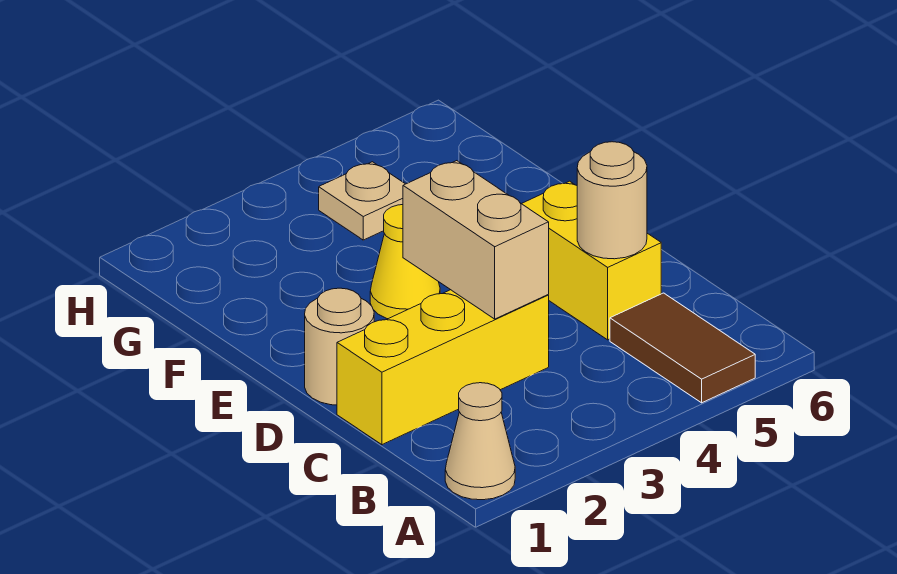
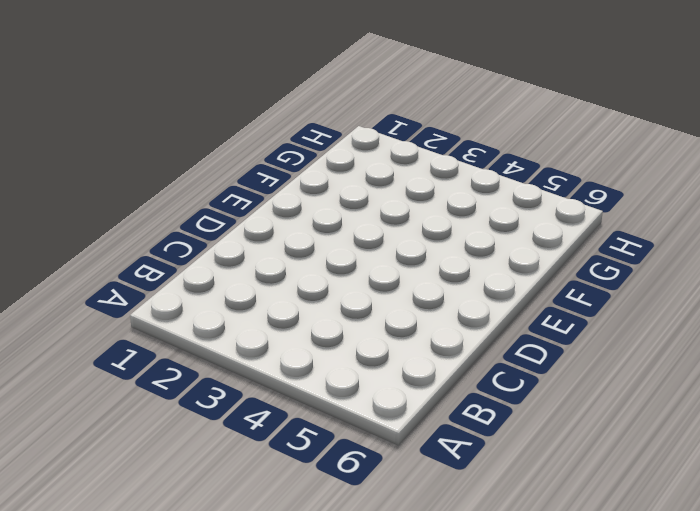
none -> tan cone A1 level 1
none -> brown tile A5:B5 level 1

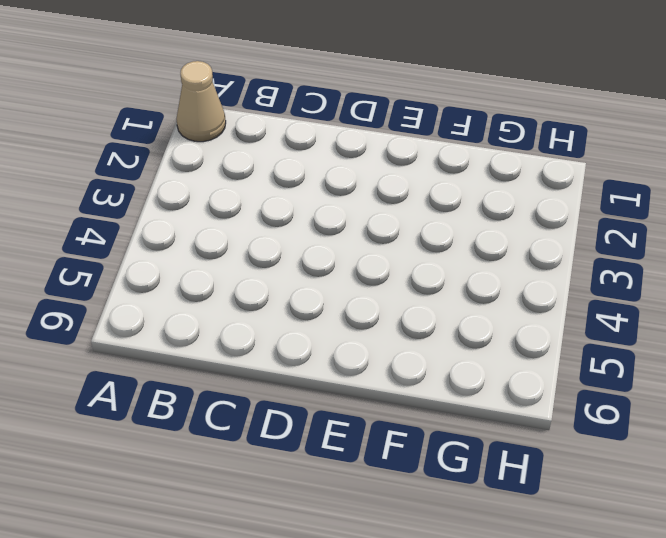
none -> brown tile A5:B5 level 1
none -> yellow brick C1:C3 level 1

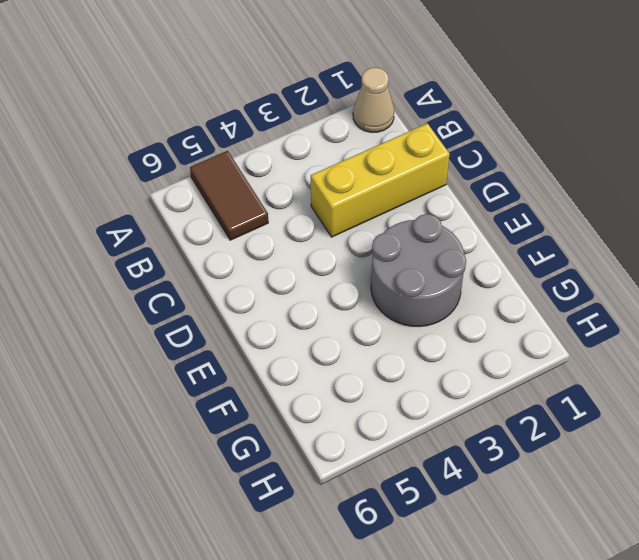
grey round brick E2:F3 level 1 -> yellow cone E3 level 1
none -> yellow brick C5:D5 level 1
none -> tan round brick D1 level 1

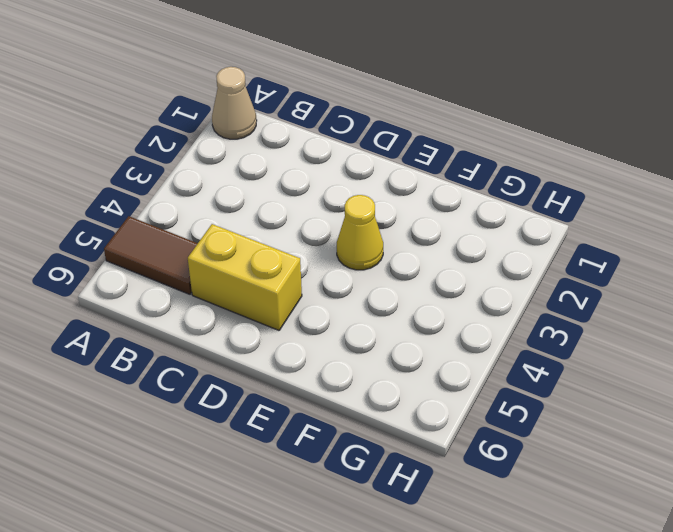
none -> yellow brick C1:C3 level 1
none -> tan round brick D1 level 1

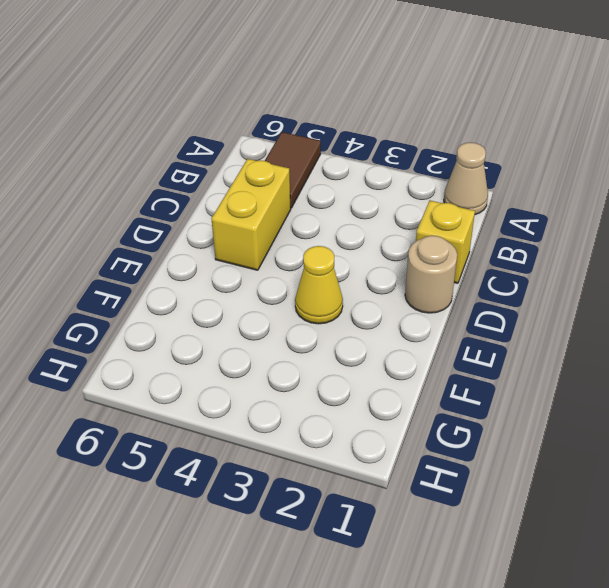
yellow brick C1 level 1 -> yellow brick C1:C3 level 1
none -> tan plate G4 level 1
none -> tan brick C3:D3 level 2

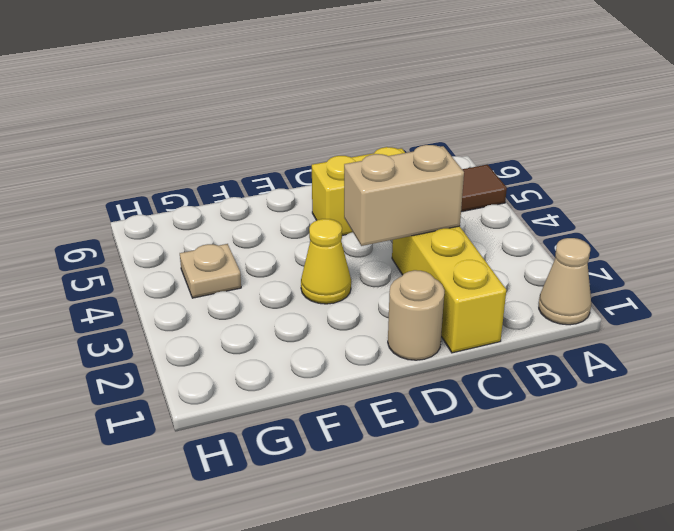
none -> tan round brick C5 level 2

